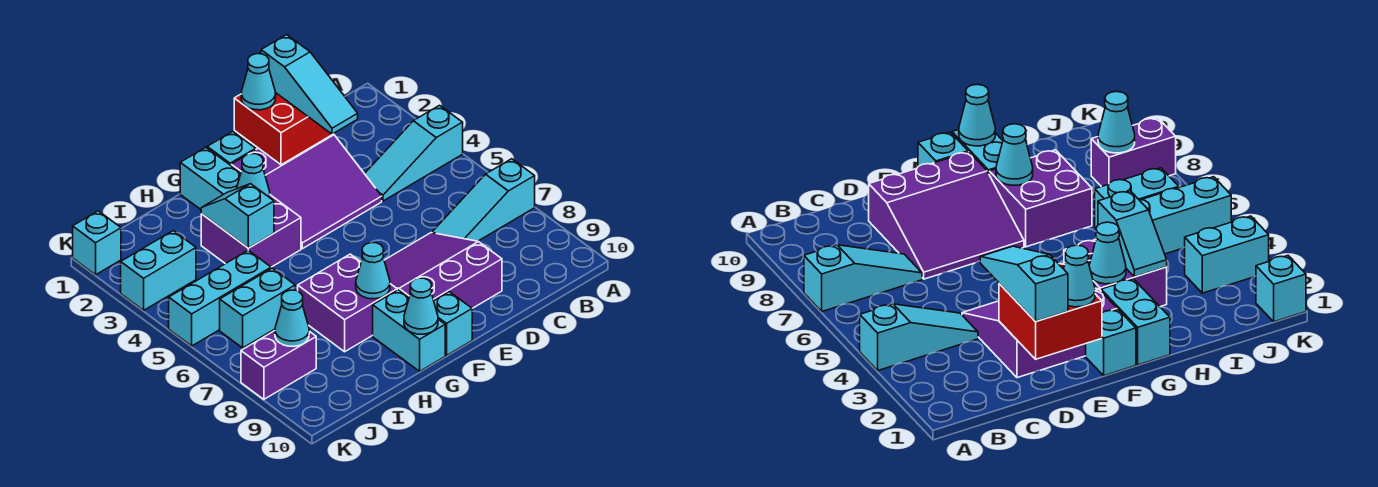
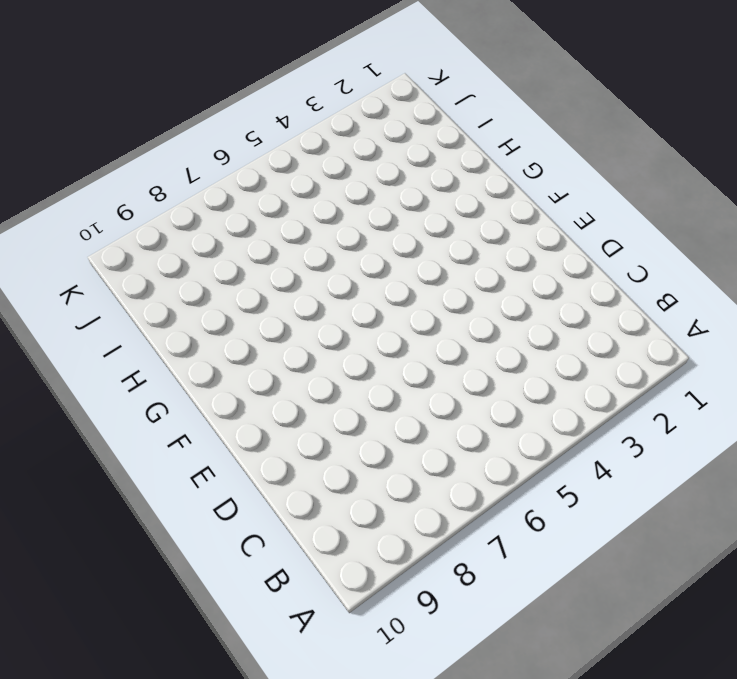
none -> cyan slope A4:C4 level 1 top A
none -> cyan slope A7:C7 level 1 top A
none -> purple slope D2:F4 level 1 top 2

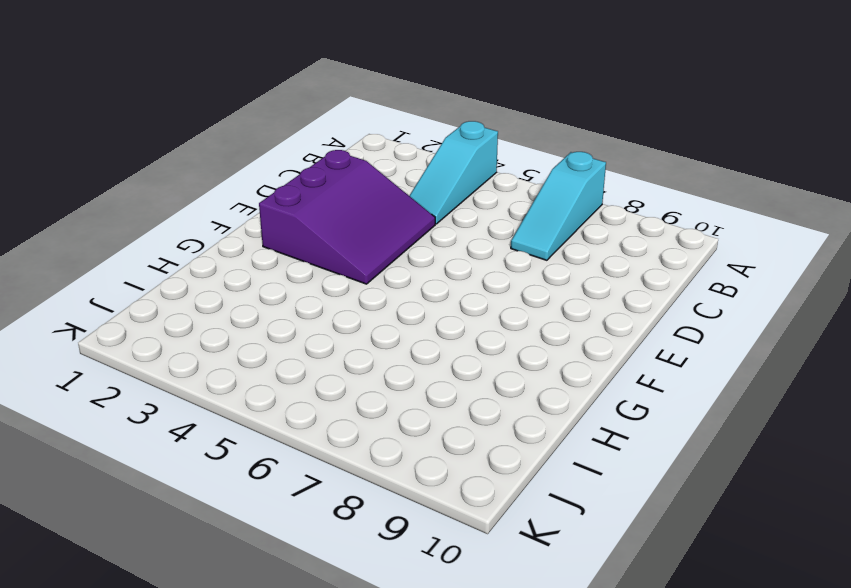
none -> purple slope D7:F9 level 1 top 9
none -> cyan brick F1 level 1
none -> cyan brick F10 level 1

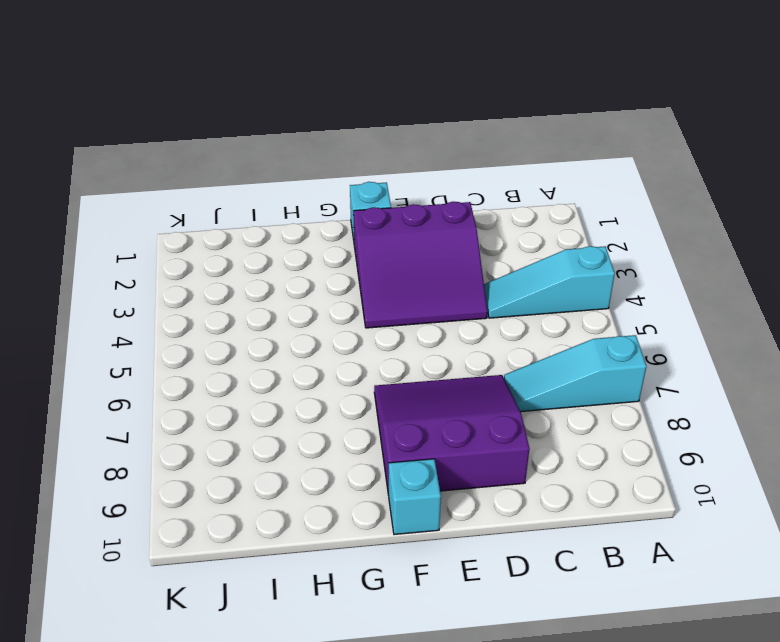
none -> cyan brick G1:G2 level 1
none -> purple brick G3:H4 level 1
none -> purple brick G7:H8 level 1

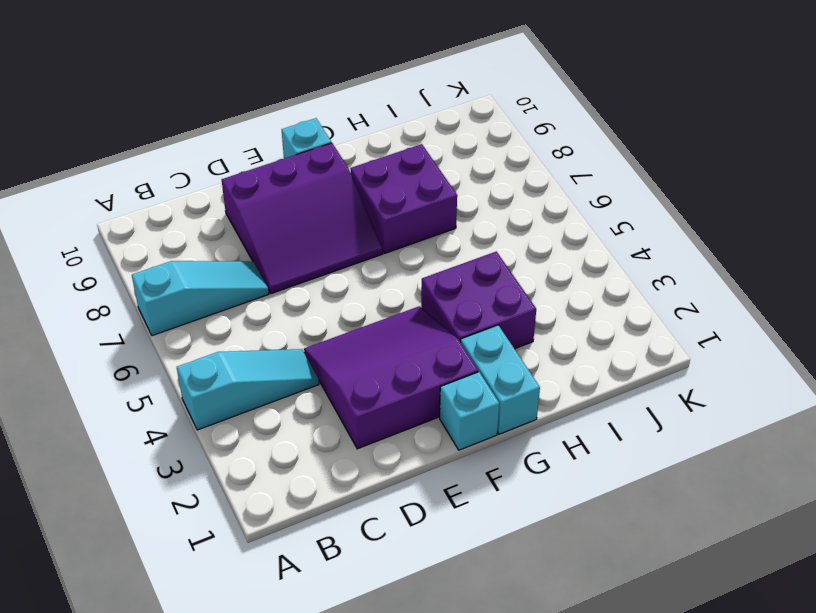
none -> cyan brick G9:G10 level 1
none -> cyan brick I5:K5 level 1
none -> cyan brick I6:J6 level 1

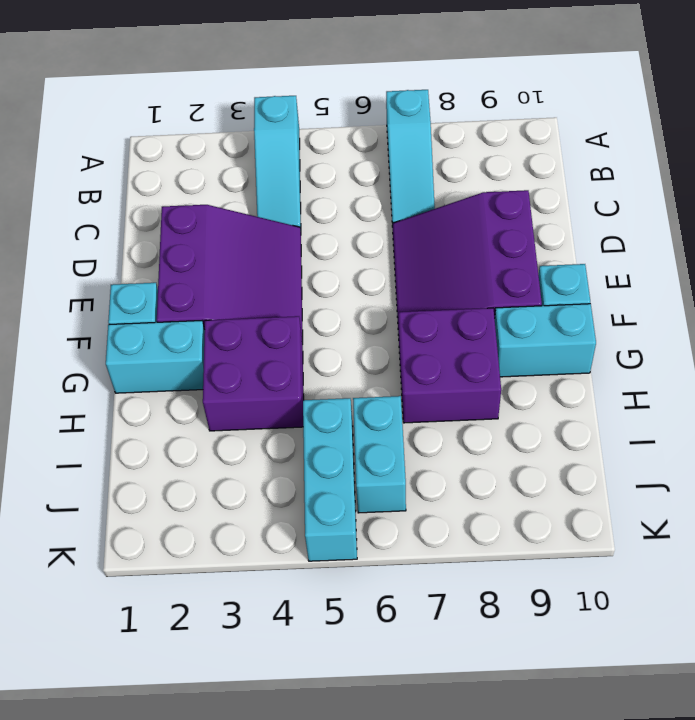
none -> cyan brick J3:K3 level 1
none -> purple brick J8:K8 level 1
none -> cyan brick K1 level 1

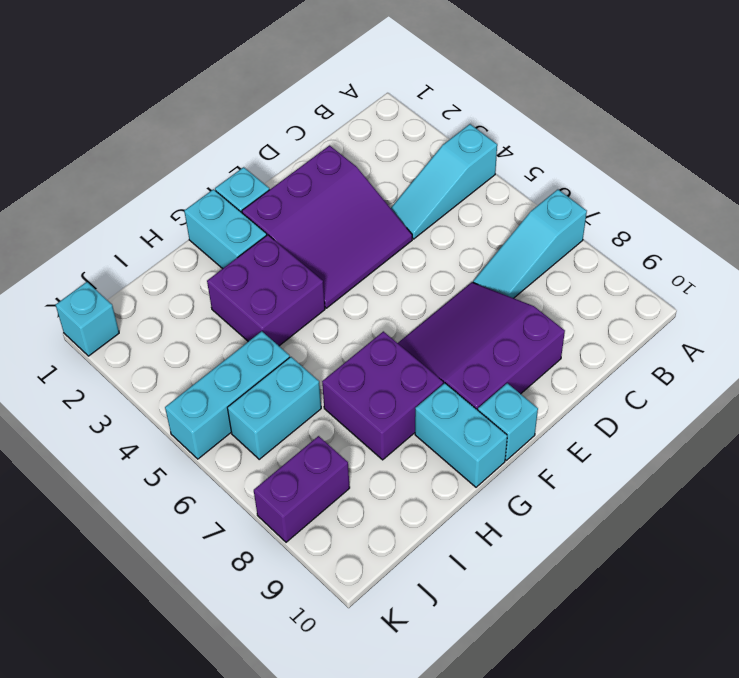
none -> cyan brick J3:K3 level 1
none -> red brick D1:E2 level 2
none -> cyan cone G3 level 2

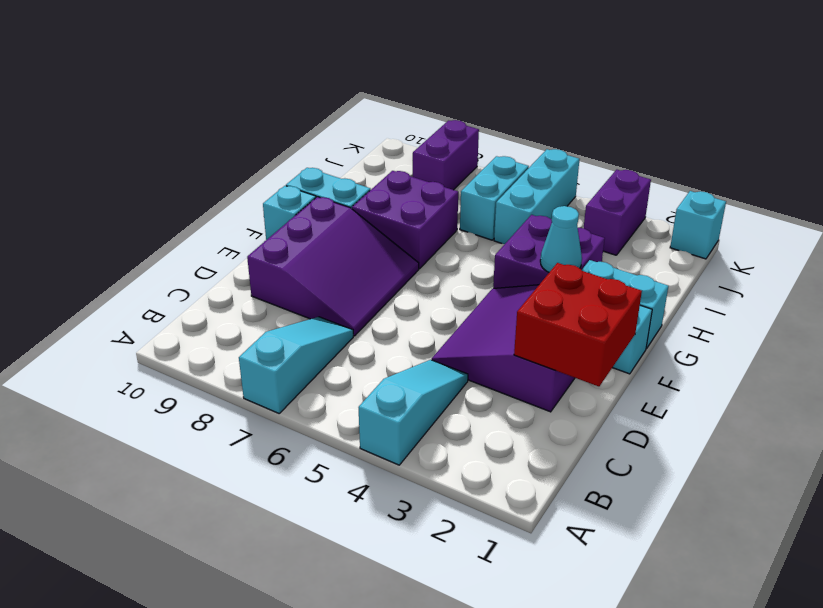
purple brick J3:K3 level 1 -> cyan brick J3:K3 level 1
none -> cyan cone G8 level 2
none -> cyan cone G10 level 2
none -> cyan slope H3:H4 level 2 top 4

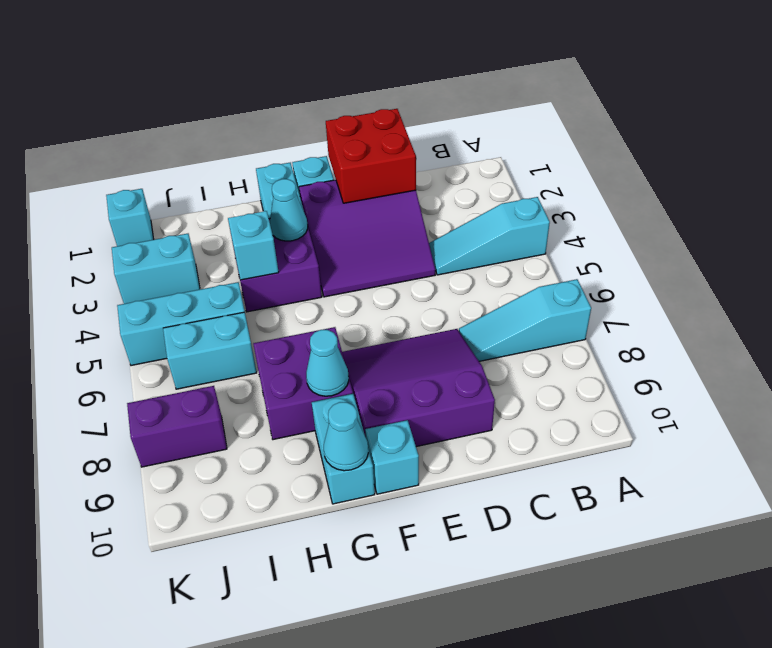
none -> cyan cone J8 level 2
none -> cyan slope D1:D3 level 3 top 1
none -> cyan cone E1 level 3

